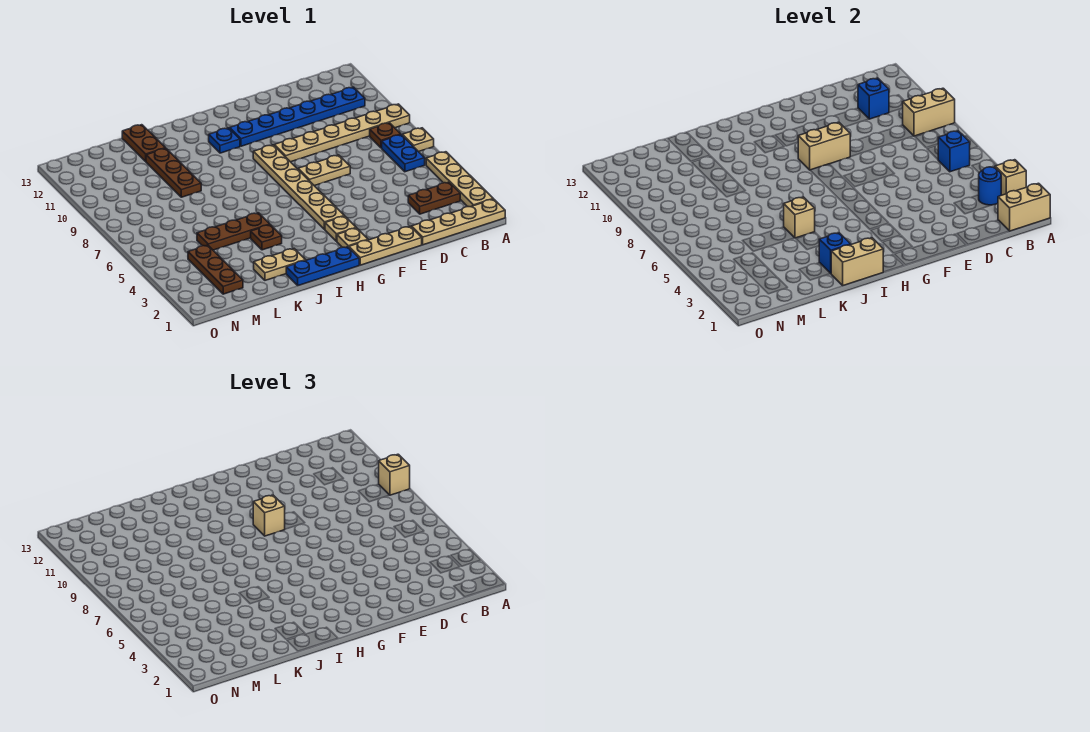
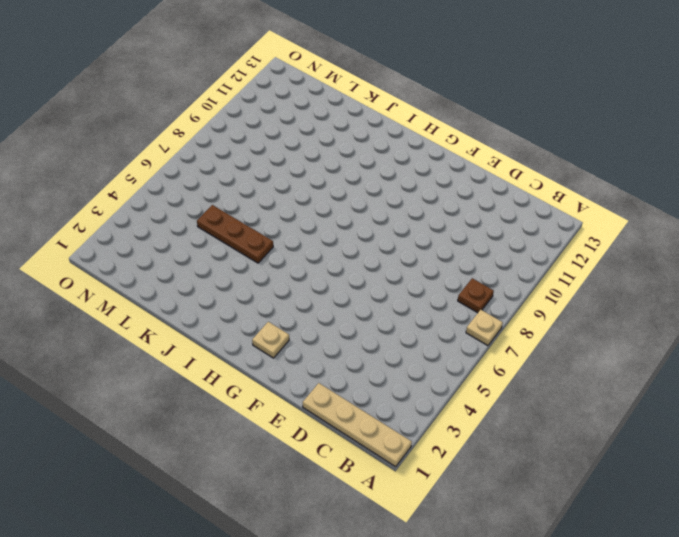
none -> tan plate A2:A5 level 1
none -> tan plate A9:F9 level 1
none -> brown plate B3:C3 level 1
none -> blue plate B6:B7 level 1

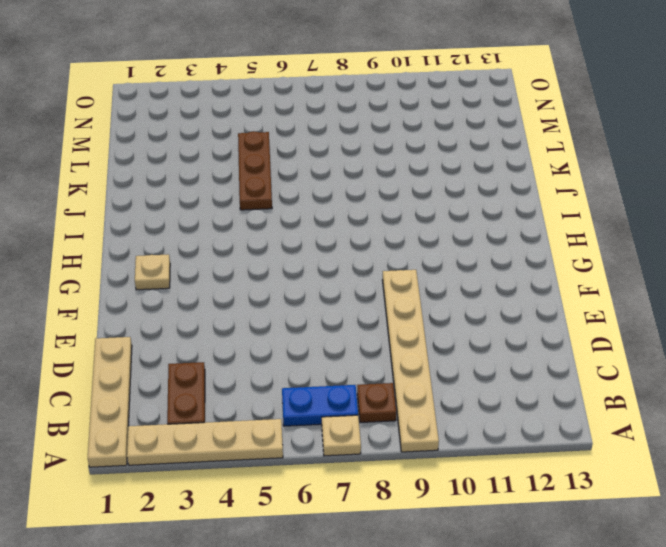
none -> blue plate B11:G11 level 1
none -> tan plate E1:G1 level 1
none -> tan plate E7:F7 level 1
none -> tan plate G3 level 1

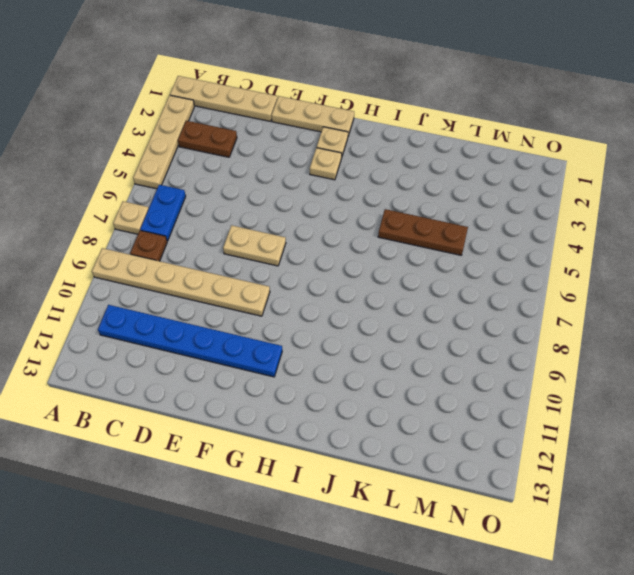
none -> tan plate G4:G9 level 1
none -> blue plate H1:J1 level 1
none -> blue plate H11 level 1
none -> tan plate J2:K2 level 1

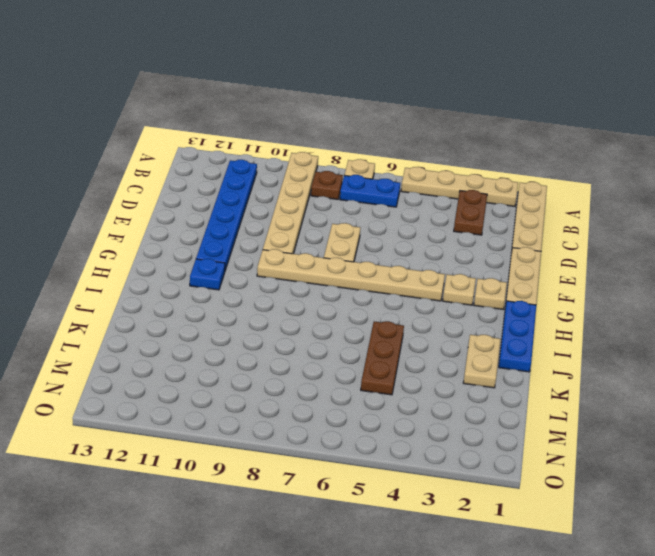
none -> brown plate J4 level 1
none -> brown plate K9:K11 level 1
none -> brown plate K12:K13 level 1
none -> brown plate M2:M4 level 1

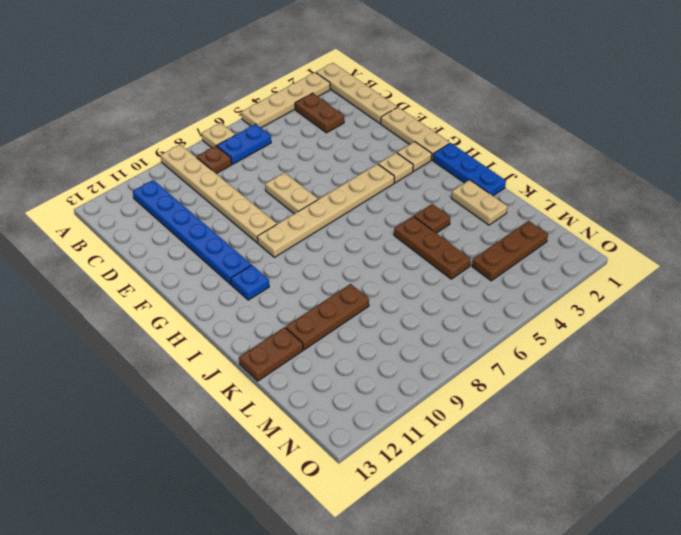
none -> tan brick A1:B1 level 2
none -> tan brick A3 level 2
none -> tan brick A9:B9 level 2
none -> blue round brick B3 level 2

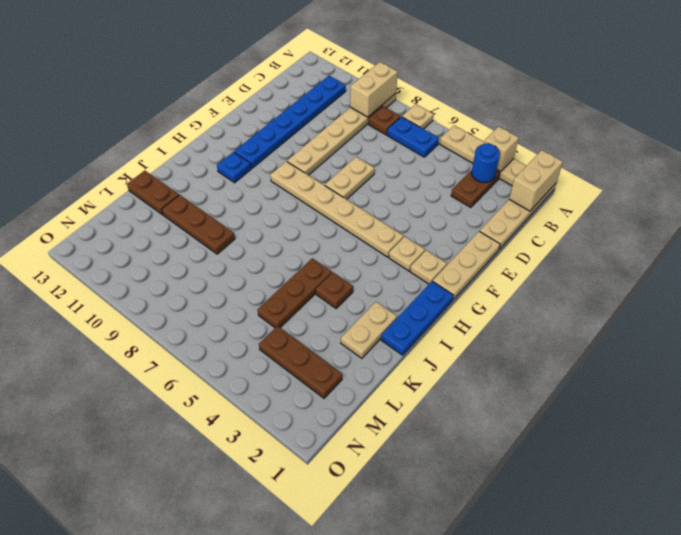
none -> blue brick B6 level 2
none -> blue brick C11 level 2
none -> tan brick F9:G9 level 2
none -> tan brick I1:J1 level 2

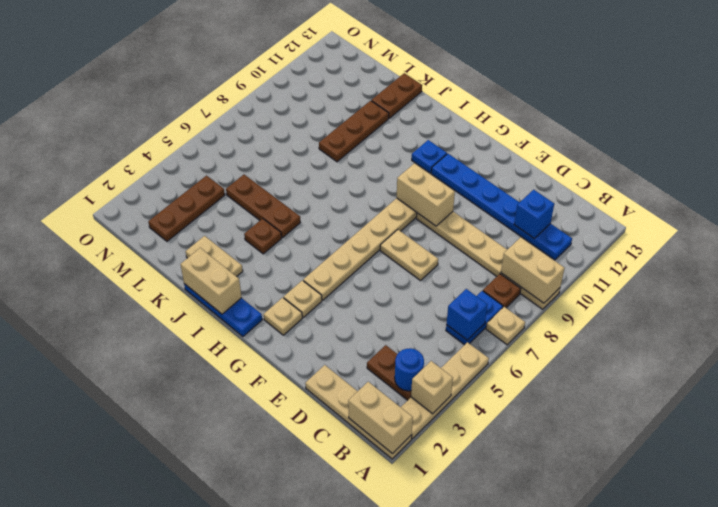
none -> tan plate E1:G1 level 1
none -> blue brick J2 level 2
none -> tan brick J5 level 2
none -> tan brick A9 level 3

